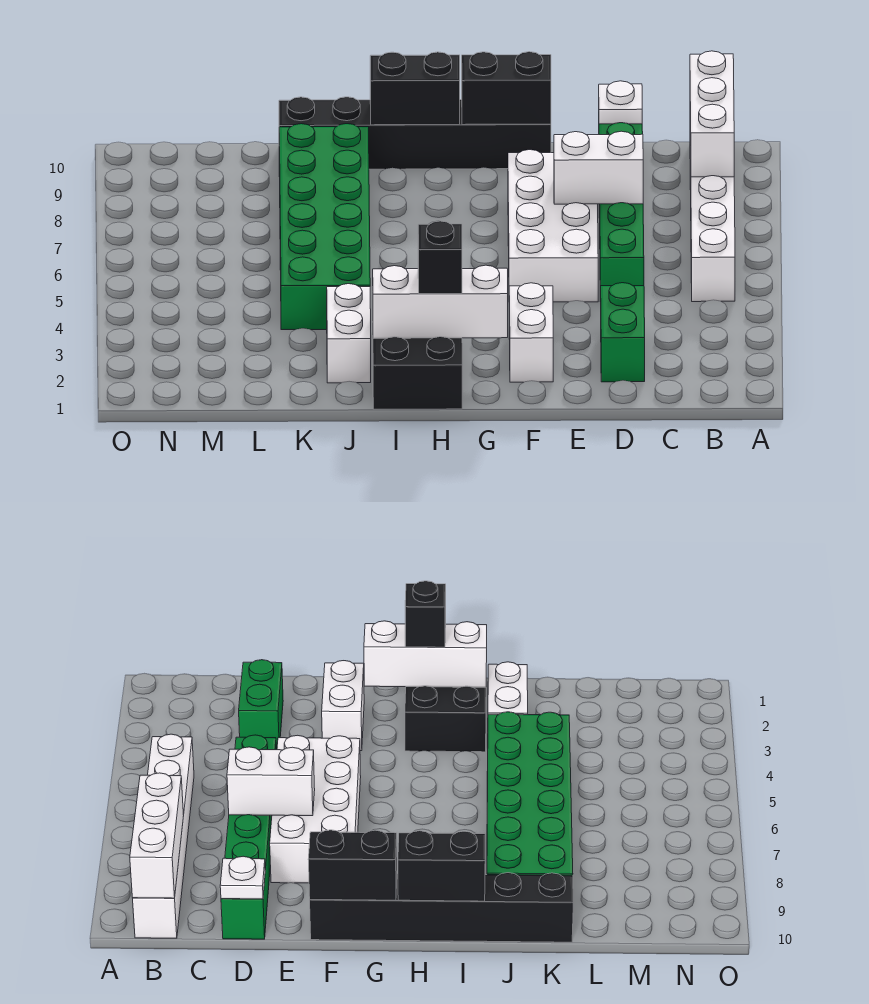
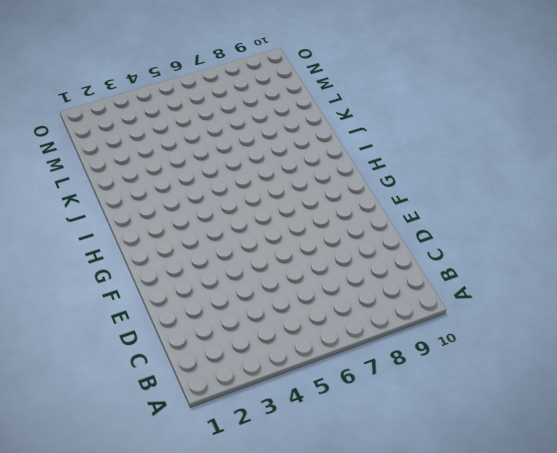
none -> white brick B5:B10 level 1
none -> green brick D2:D3 level 1
none -> green brick D5:D10 level 1

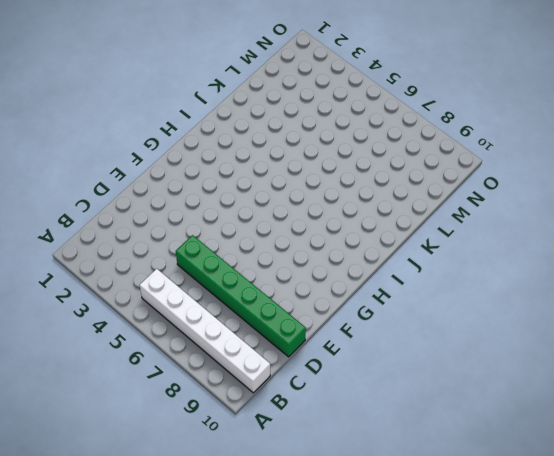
none -> green brick D2:D3 level 1
none -> white brick E5:F8 level 1
none -> white brick F2:F3 level 1

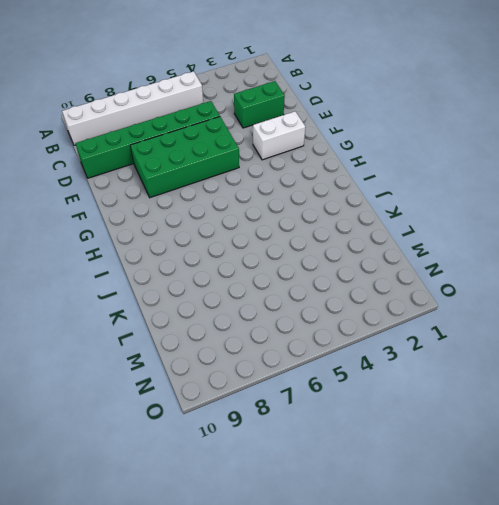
green brick E5:F8 level 1 -> white brick E5:F8 level 1
none -> black brick F10:K10 level 1
none -> black brick H1:I3 level 1
none -> white brick J2:J3 level 1

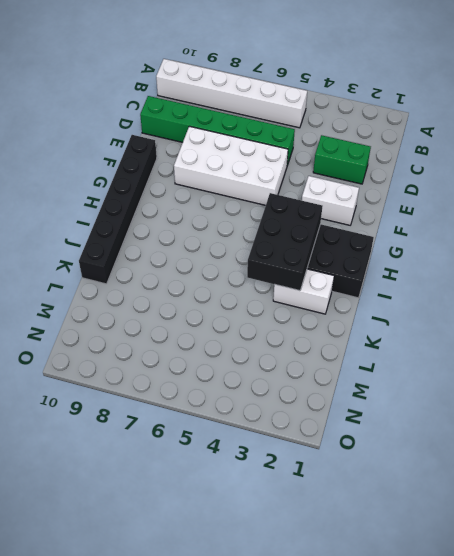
black brick H3:J4 level 2 -> none
none -> green brick J4:K9 level 1
none -> white brick B8:B10 level 2
none -> white brick D7:E7 level 2

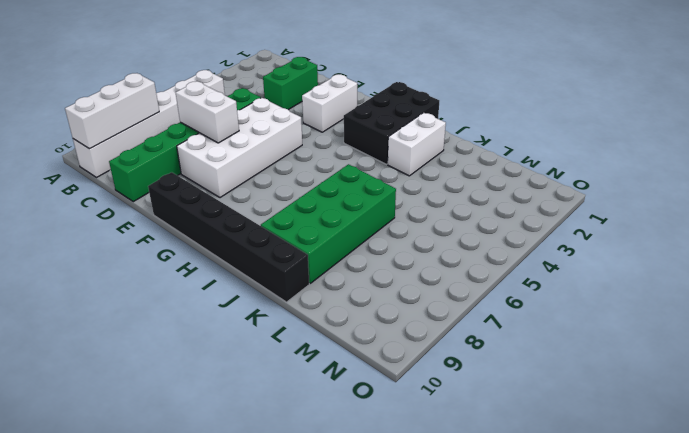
green brick J6:K9 level 1 -> green brick J4:K9 level 1
none -> white plate D10 level 2
none -> black brick F10:G10 level 2
none -> white brick G2:I2 level 2

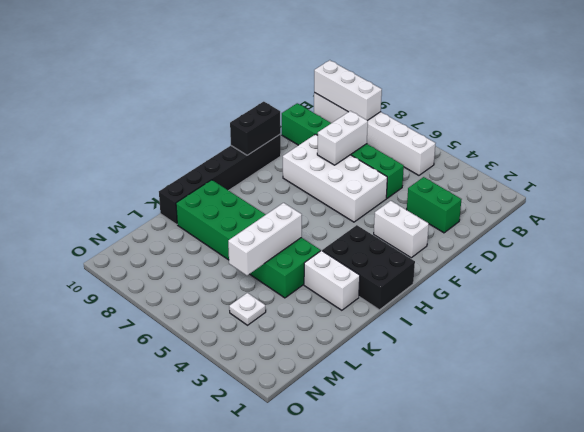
white brick J5:L5 level 2 -> white brick G2:I2 level 2
white plate M4 level 1 -> white plate D10 level 2
none -> black brick H10:I10 level 2
none -> black brick H2 level 3

